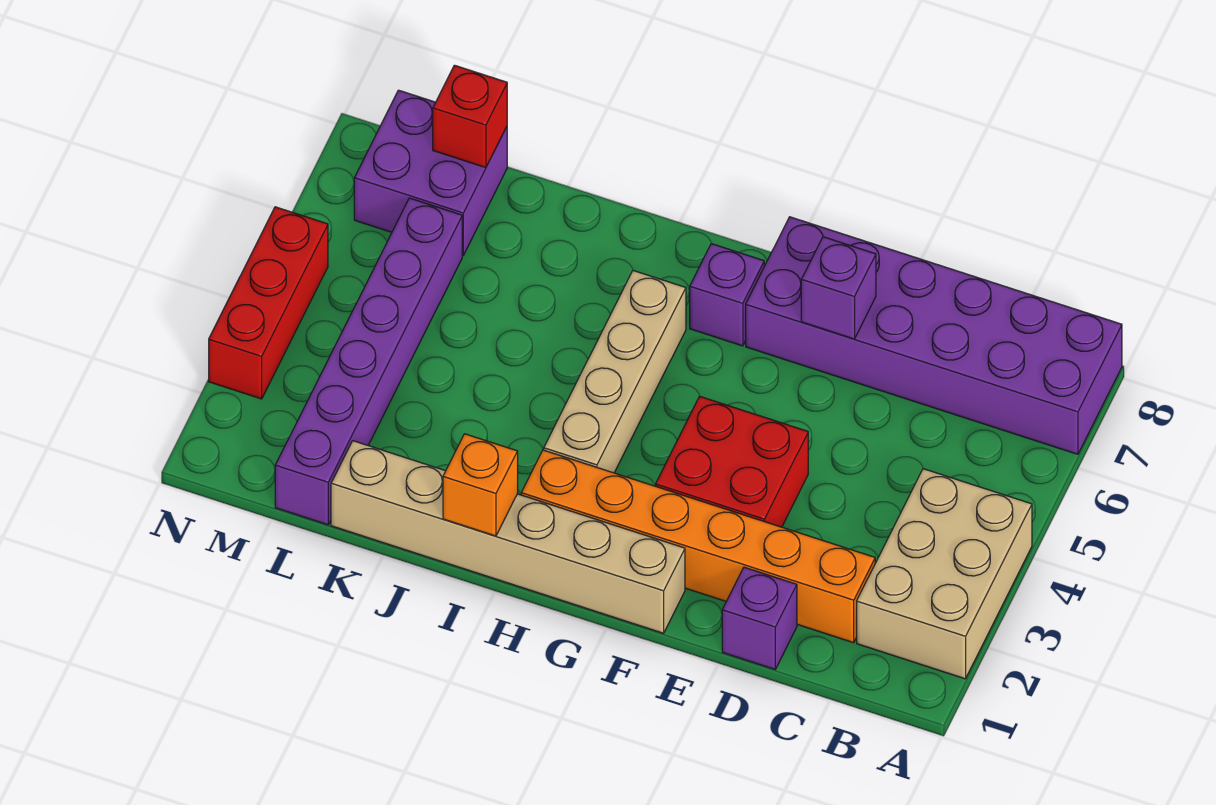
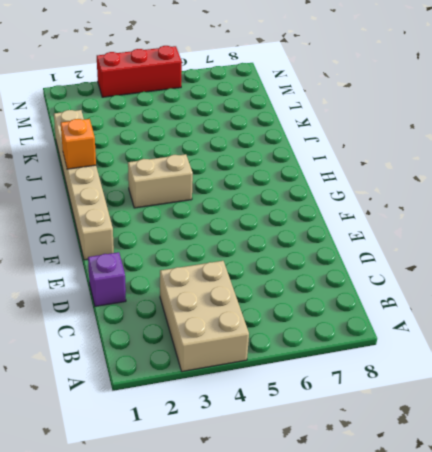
tan brick A3:C4 level 1 -> tan brick A2:B4 level 1
tan brick H3:H4 level 1 -> tan brick H3:H6 level 1
none -> purple brick A7:F8 level 1
none -> orange brick C2:H2 level 1
none -> red brick E3:F4 level 1

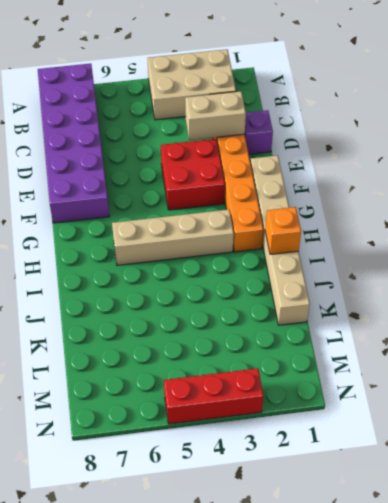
tan brick D2:D3 level 2 -> none
none -> purple brick G7 level 1
none -> purple brick L1:L6 level 1
none -> purple brick L7:M8 level 1

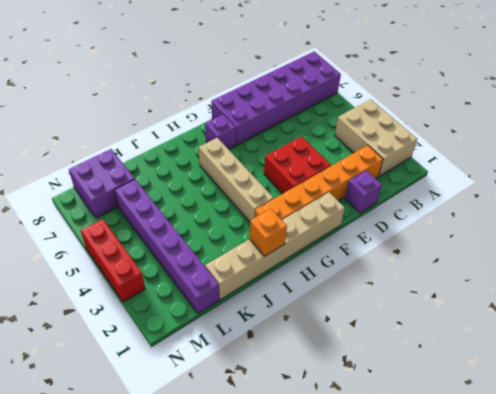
none -> purple brick E7 level 2
none -> red brick L8 level 2

